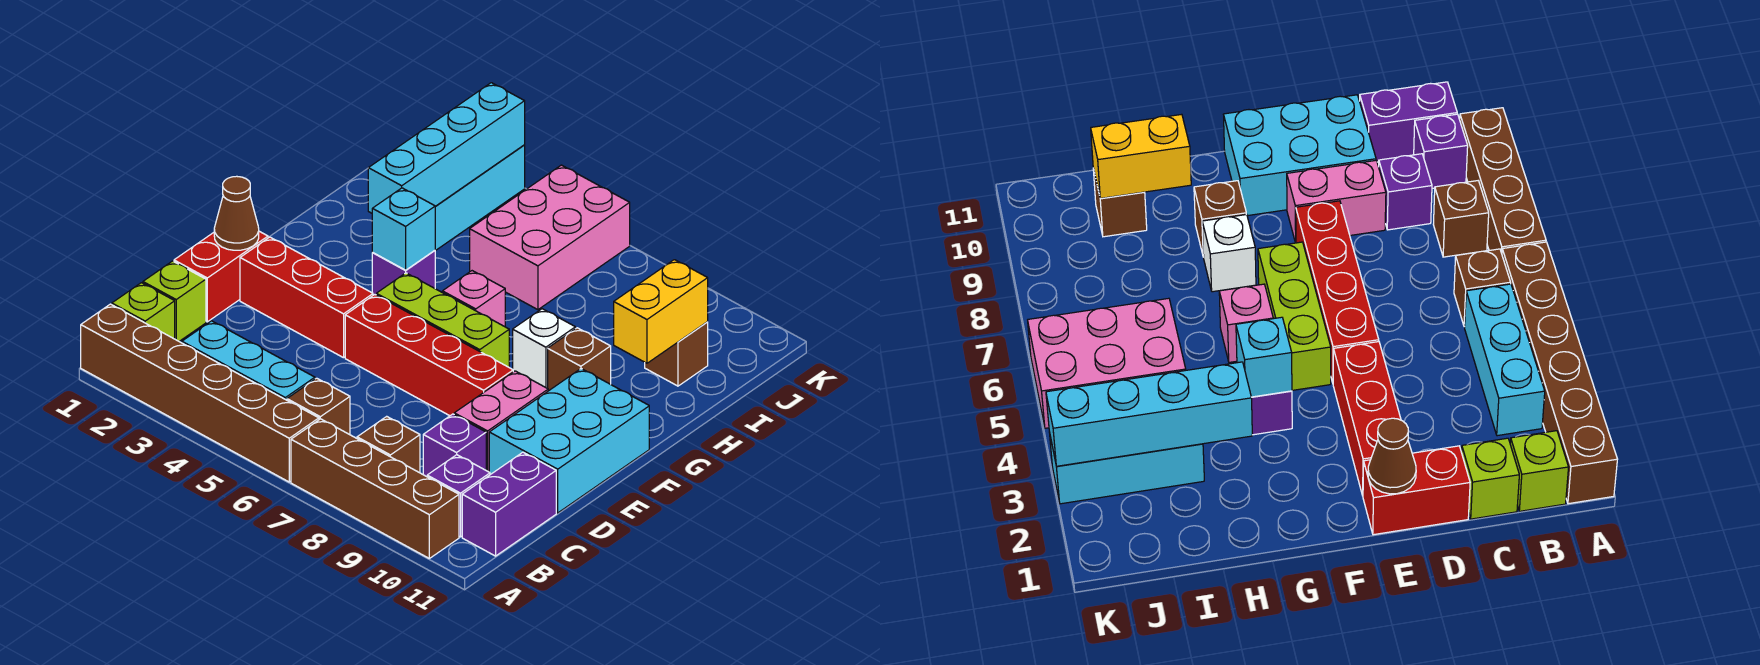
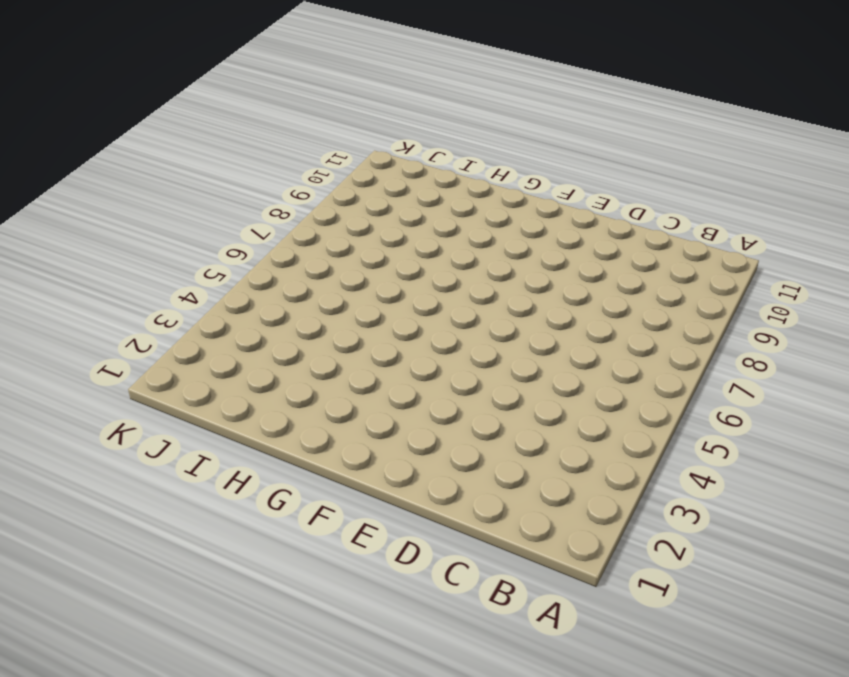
none -> brown brick A1:A6 level 1
none -> brown brick A7:A10 level 1
none -> lime brick B1 level 1

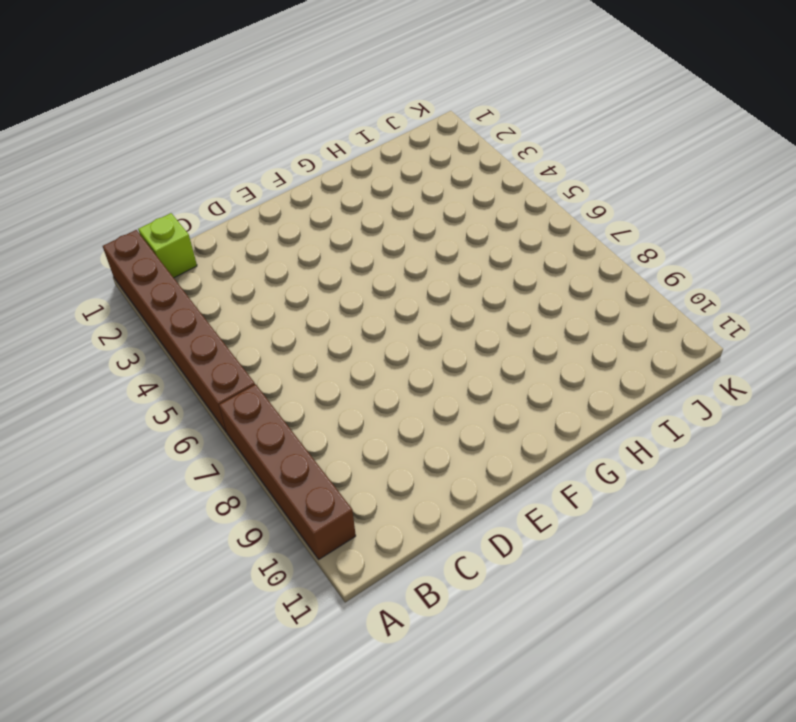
none -> cyan brick B3:B5 level 1
none -> brown brick B6 level 1
none -> brown brick B8 level 1

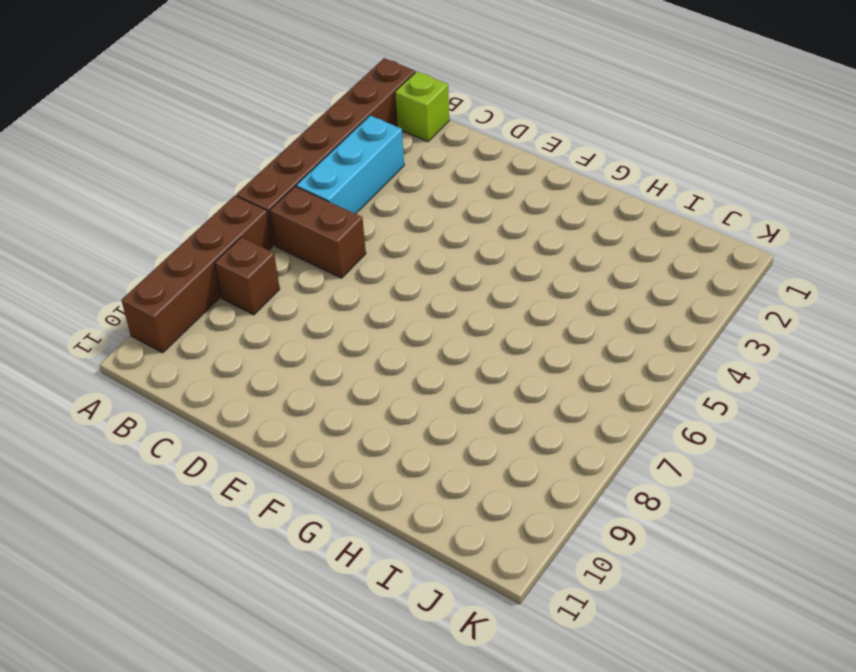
brown brick B6:C6 level 1 -> brown brick B6 level 1
none -> purple brick B10 level 1
none -> purple brick B11:C11 level 1
none -> lime brick C1 level 1

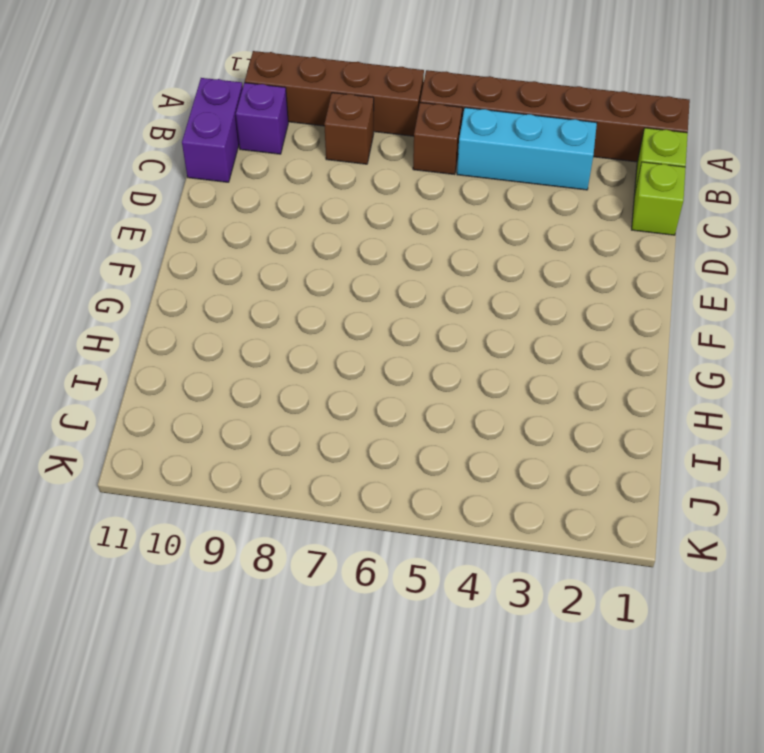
none -> purple brick C9 level 1
none -> red brick D1:E1 level 1
none -> pink brick D9:E9 level 1

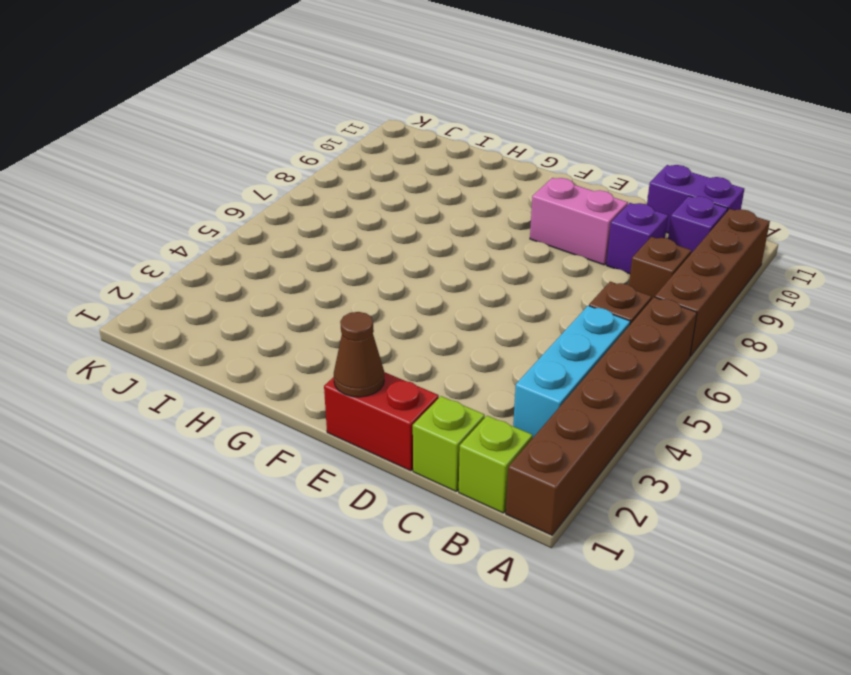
none -> cyan brick D10:F11 level 1
none -> red brick E2:E4 level 1
none -> red brick E5:E8 level 1

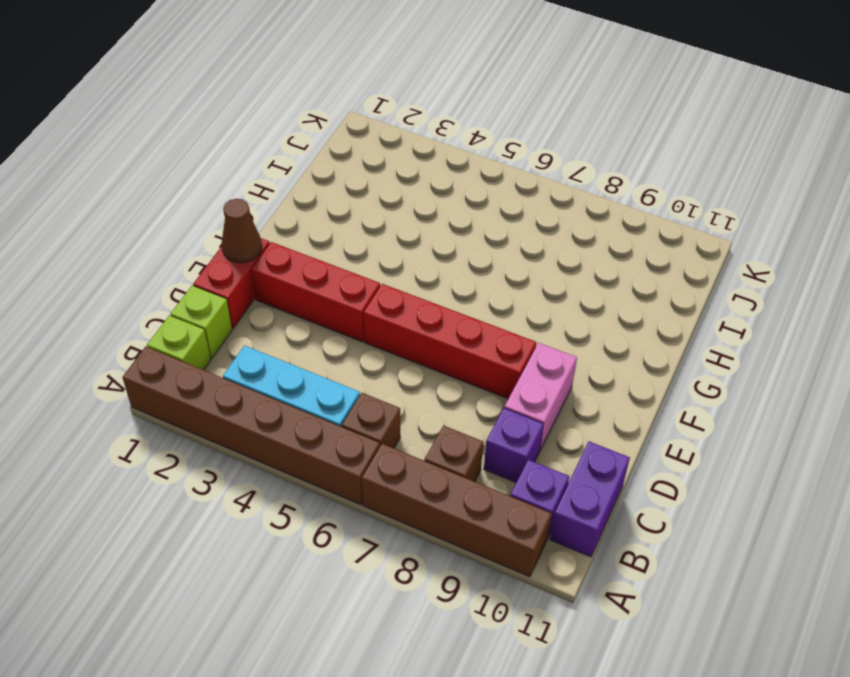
none -> cyan brick D10:F11 level 1
none -> lime brick F5:F7 level 1
none -> purple brick G4 level 1

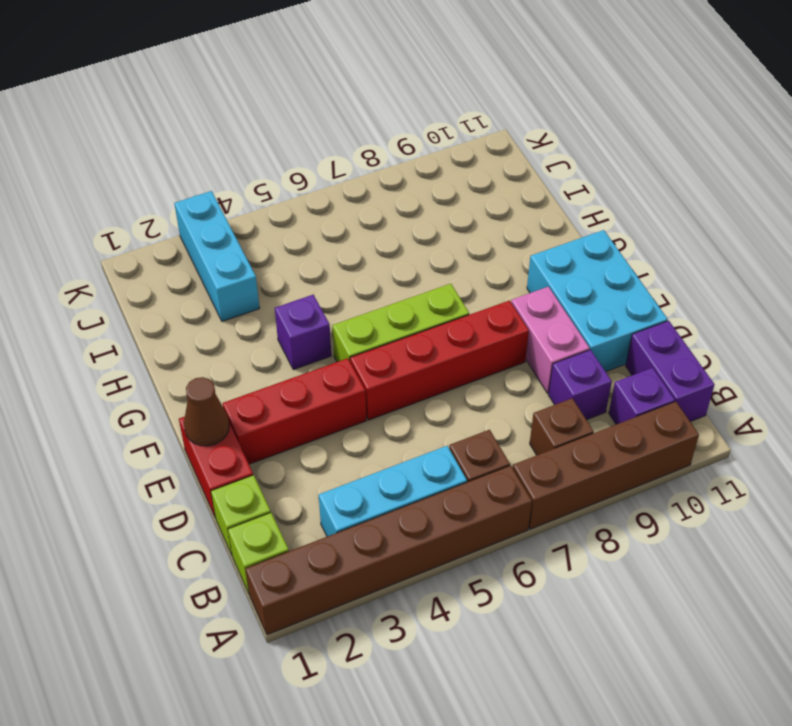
none -> pink brick G6 level 1
none -> white brick G8 level 1
none -> brown brick G9 level 1

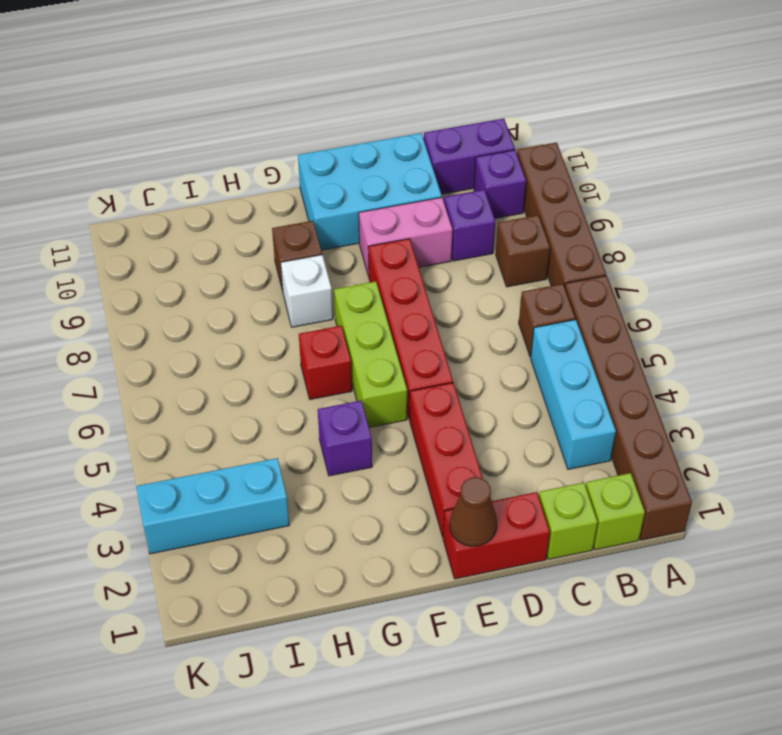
red brick G6 level 1 -> pink brick G6 level 1
none -> pink brick I5:K6 level 1
none -> brown brick I10 level 1
none -> cyan brick G4 level 2

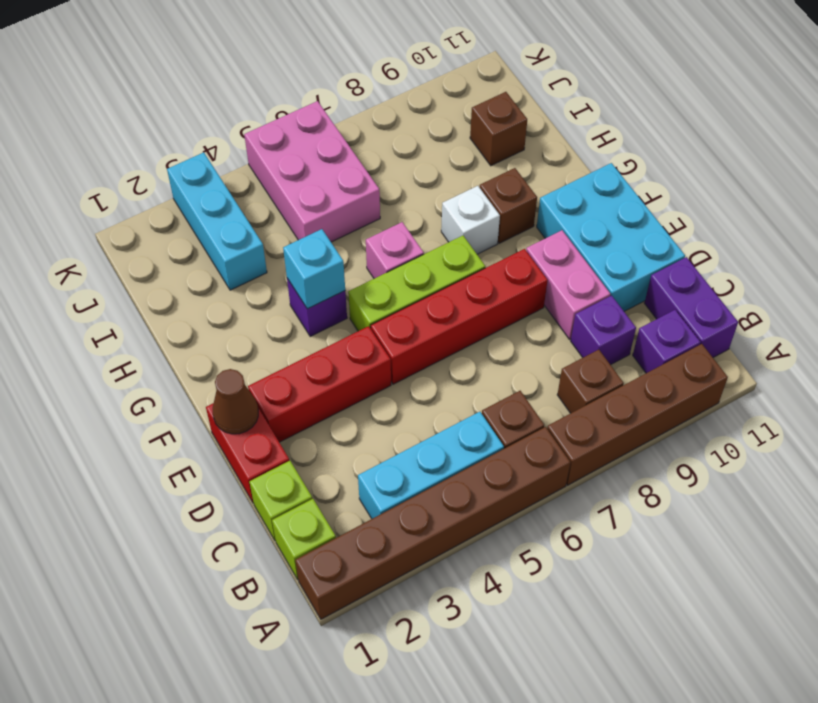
none -> cyan brick H3:K3 level 2
none -> yellow brick H10:I10 level 2

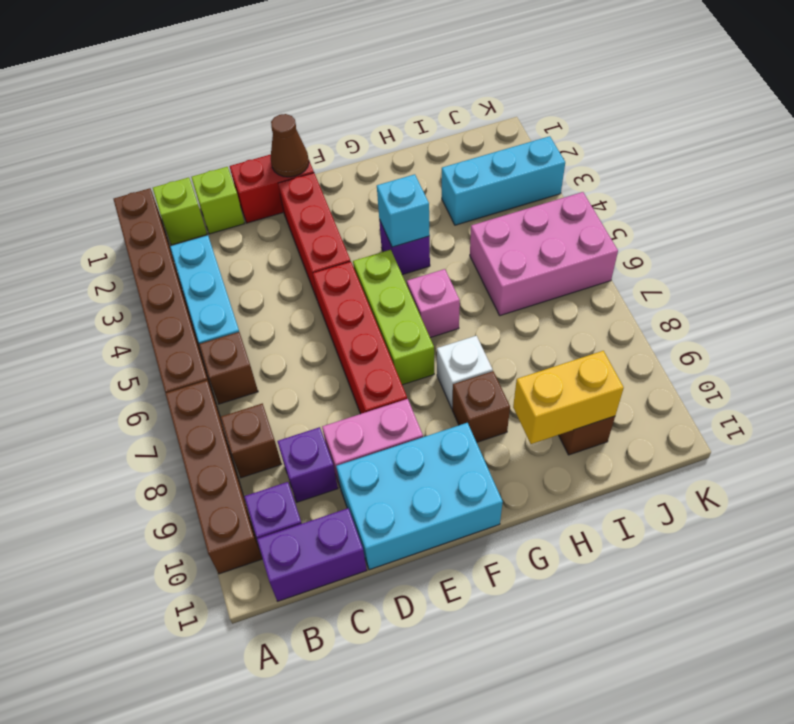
none -> cyan brick H3:K3 level 2

